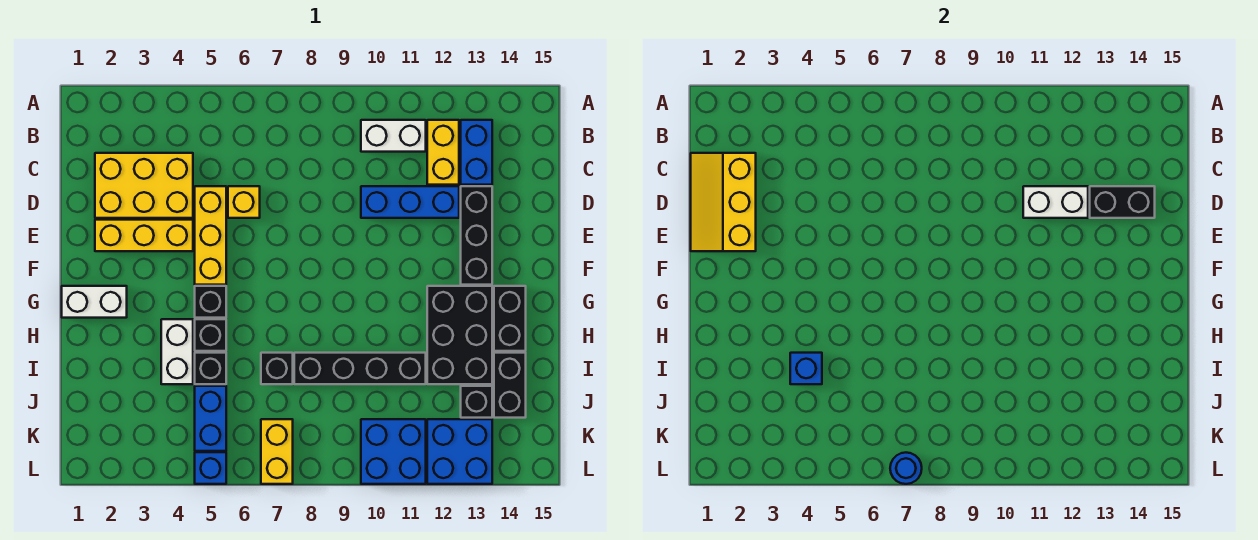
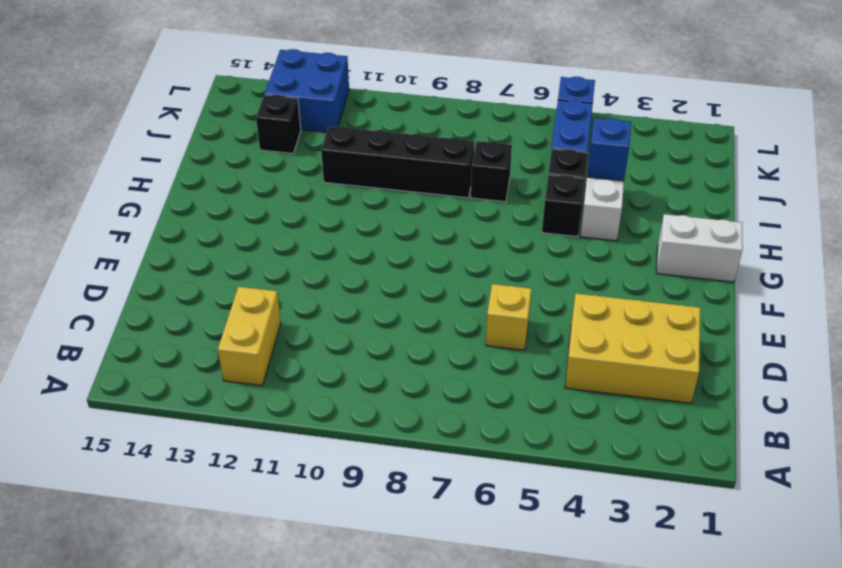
none -> white brick B10:B11 level 1
none -> blue brick B13:C13 level 1
none -> yellow brick D5:F5 level 1
none -> blue brick D10:D12 level 1

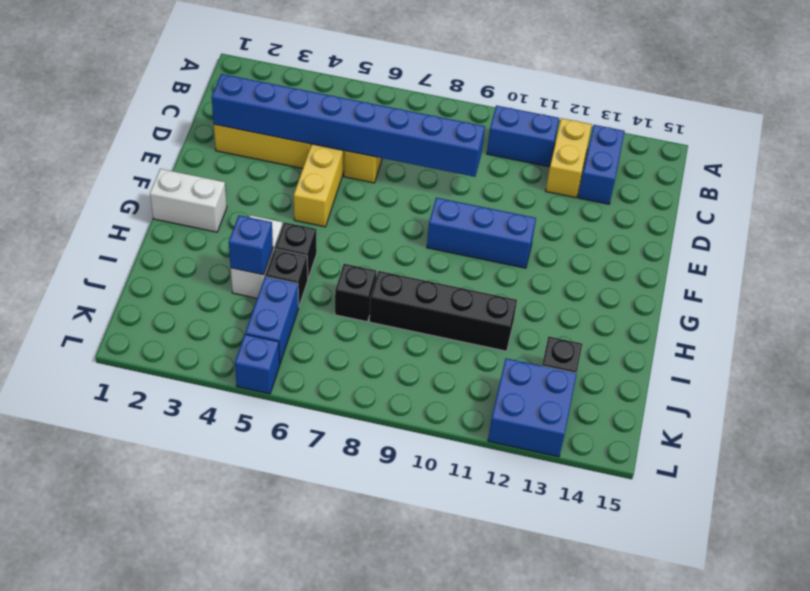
blue brick B10:B11 level 1 -> white brick B10:B11 level 1
blue brick D2:D9 level 2 -> yellow slope C1:E2 level 2 top 2
blue brick F9:F11 level 1 -> blue brick D10:D12 level 1
none -> black brick D13:F13 level 1
none -> yellow brick E2:E4 level 1
none -> black brick G5 level 1
none -> black brick G12:I13 level 1

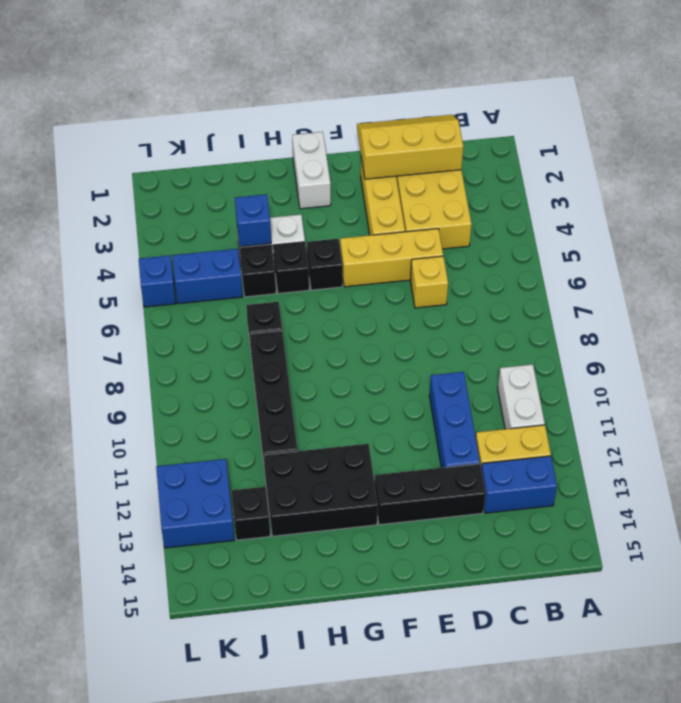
none -> black brick G14:H14 level 1
none -> black brick I14:J14 level 1
none -> yellow brick K7:L7 level 1
none -> blue brick K10:L11 level 1

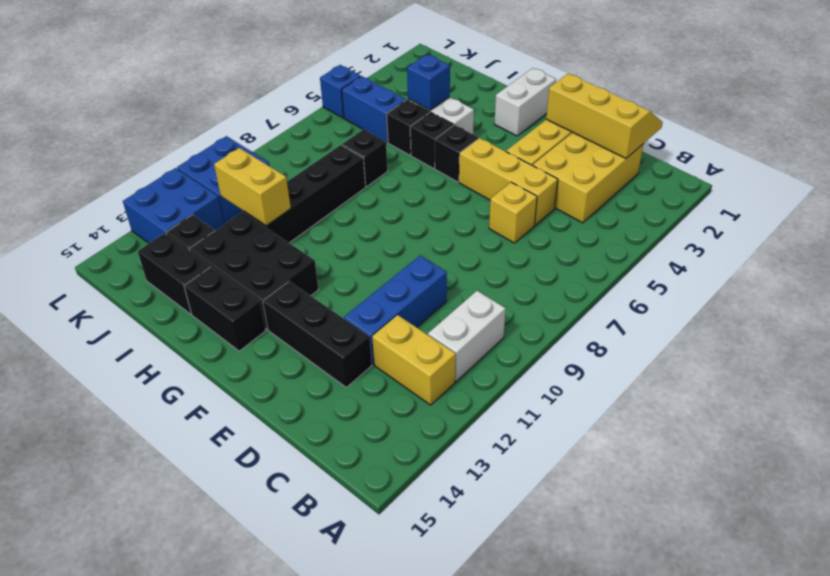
yellow brick I11:J11 level 2 -> yellow brick K7:L7 level 1
none -> blue brick B13:C13 level 1
none -> white brick D11:D12 level 2
none -> black brick D13:D14 level 2
none -> blue round brick L7 level 2

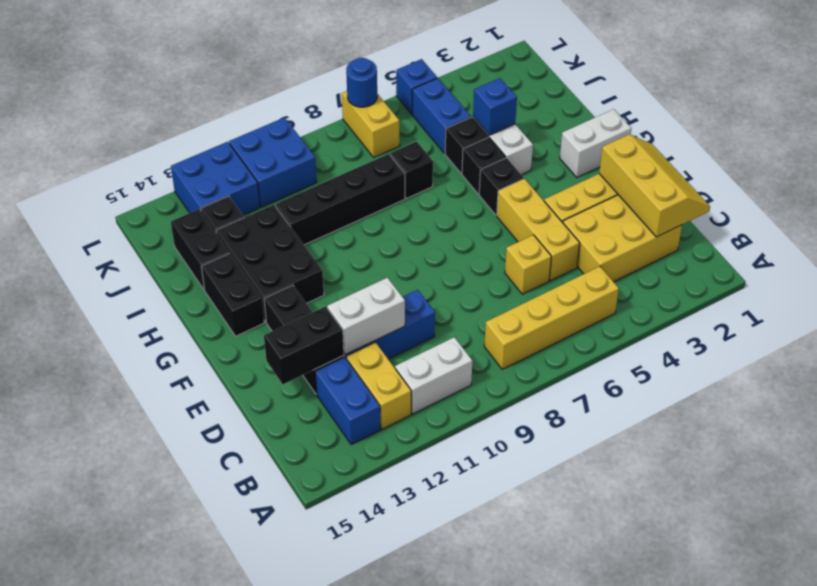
yellow brick B5:B8 level 1 -> none

